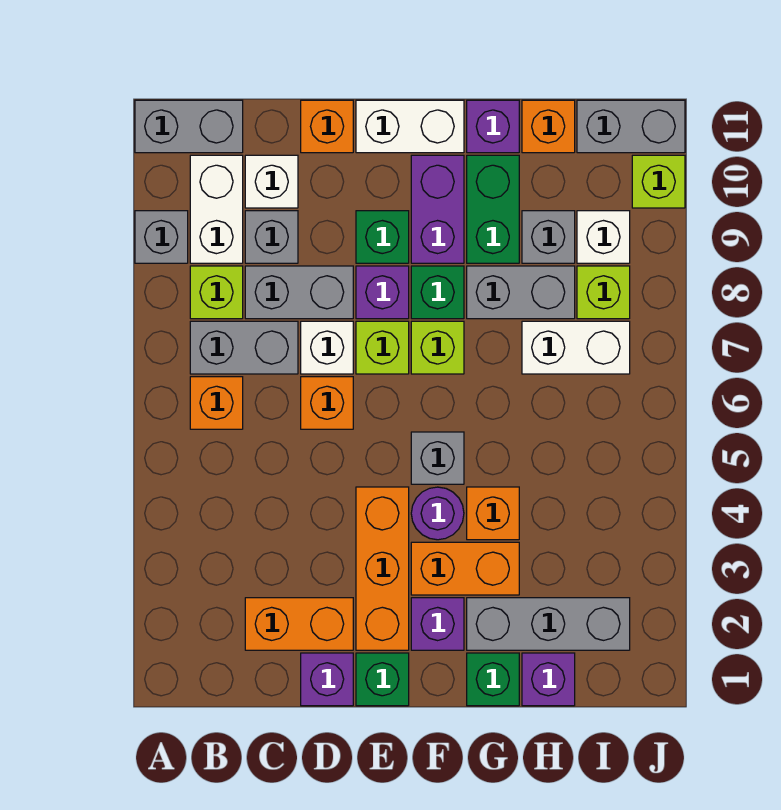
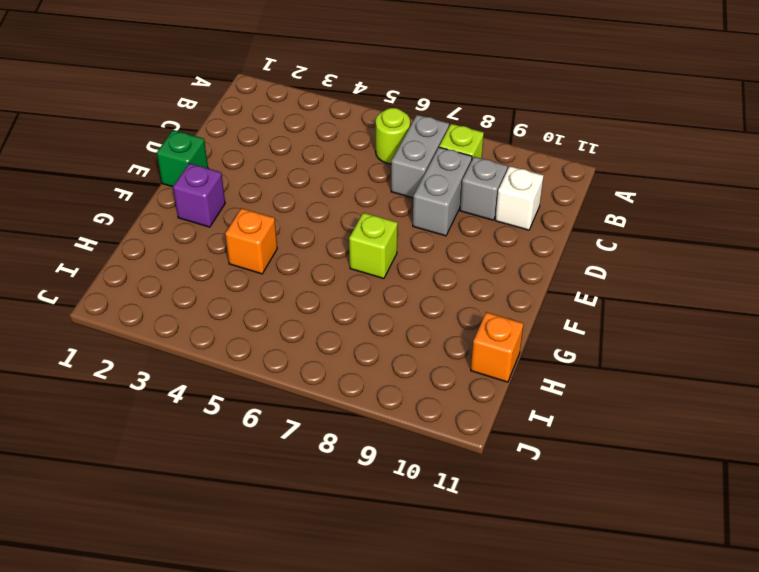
lime round brick B6 level 1 -> orange brick B6 level 1
none -> grey brick A9 level 1
none -> grey brick A11:B11 level 1
none -> white brick B9:B10 level 1
none -> orange brick C2:D2 level 1

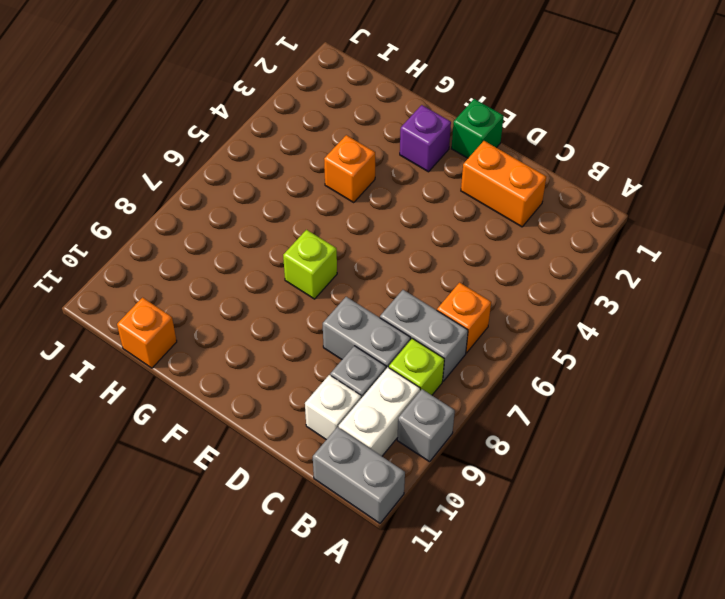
none -> purple brick D1 level 1
none -> orange brick D6 level 1
none -> white brick D7 level 1
none -> orange brick D11 level 1

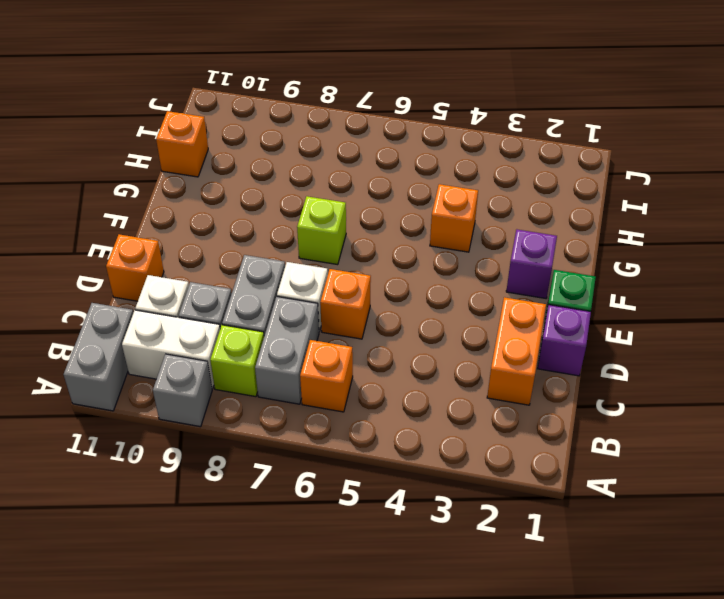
none -> orange brick E2:E4 level 1
none -> lime brick E7 level 1
none -> purple brick E8 level 1
none -> green brick E9 level 1

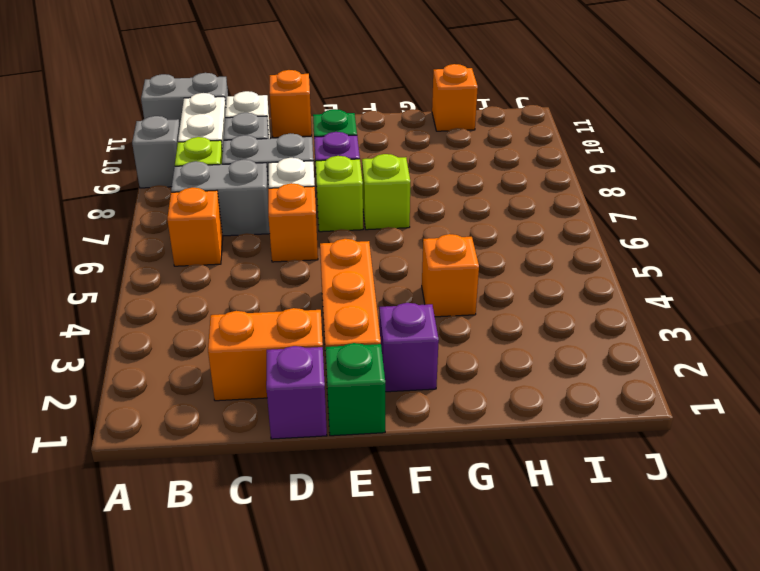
none -> white brick E11:F11 level 1
none -> orange brick F3:G3 level 1
none -> purple round brick F4 level 1
none -> grey brick F5 level 1

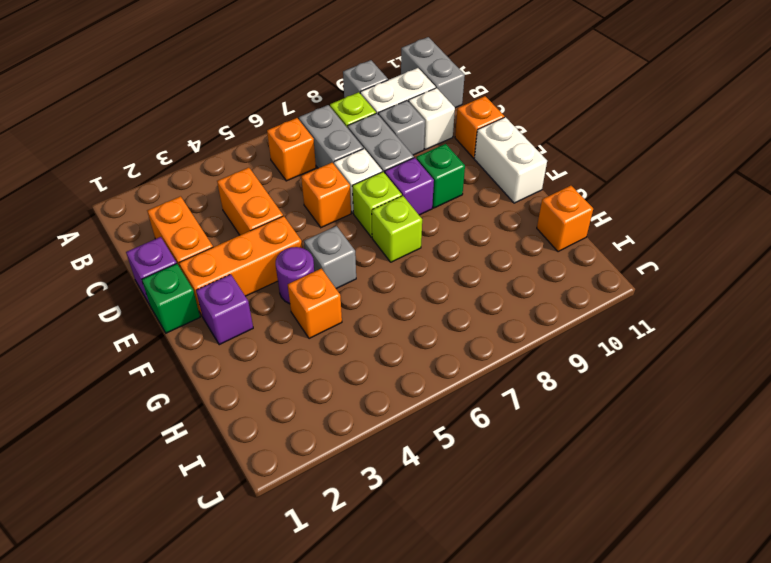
orange brick C4:D4 level 1 -> orange brick F3:G3 level 1
none -> green brick F8 level 1
none -> purple brick F9:F10 level 1
none -> green brick G1 level 1
none -> grey brick G2:I2 level 1

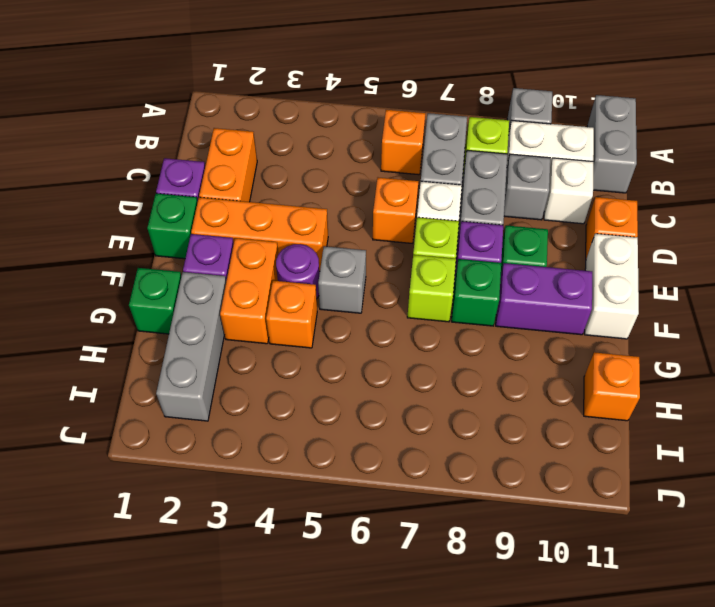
none -> grey brick G8:H8 level 1
none -> green brick G9:G10 level 1
none -> purple brick G11 level 1
none -> purple brick H1 level 1

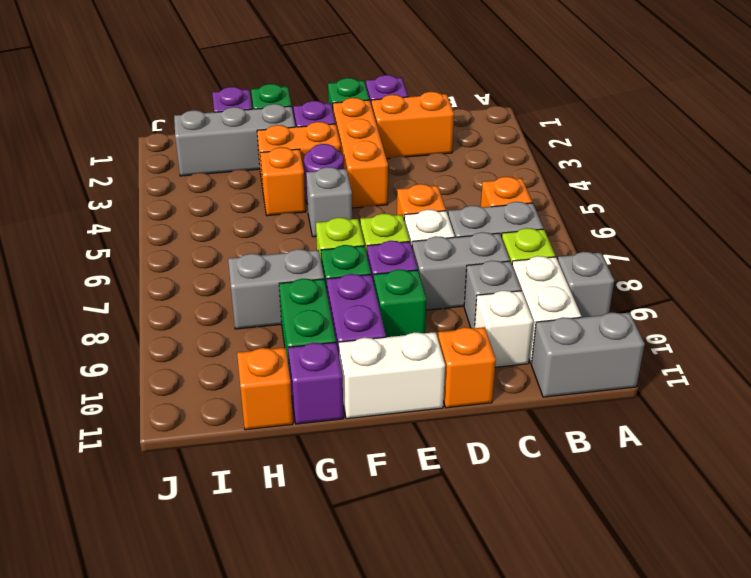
none -> white brick H7:I7 level 1
none -> grey brick H9 level 1
none -> lime brick I8 level 1
none -> white brick I9 level 1

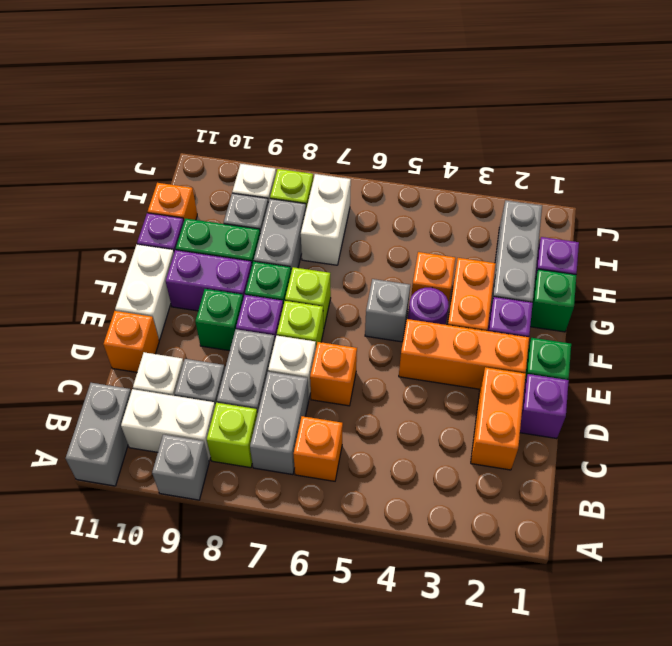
none -> grey brick I11:J11 level 1
none -> lime brick J10 level 1

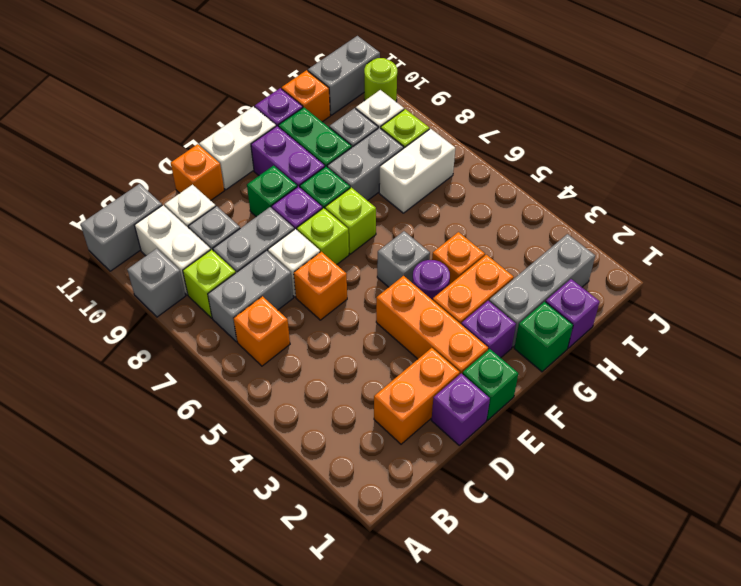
lime round brick J10 level 1 -> lime brick J10 level 1

